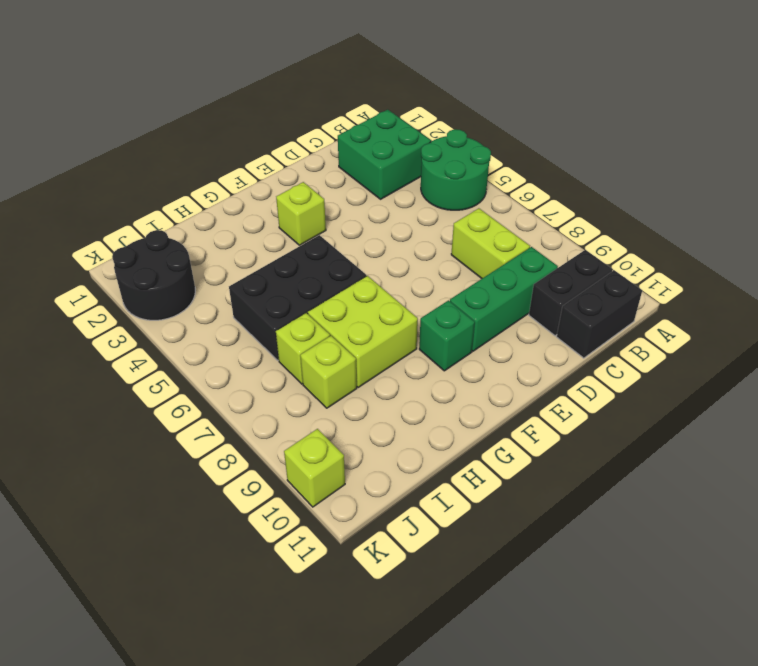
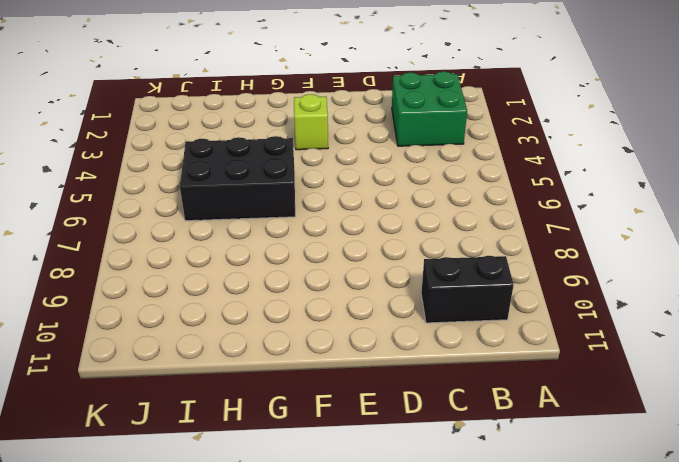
none -> green round brick A4:B5 level 1
none -> black brick B11:C11 level 1
none -> lime brick C7:C8 level 1

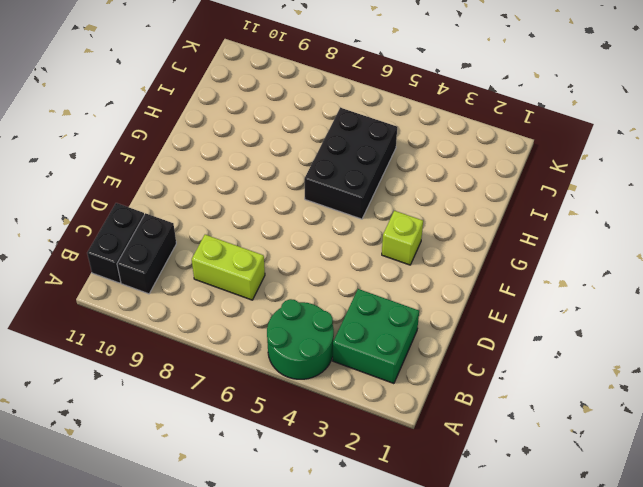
none -> green brick C9:E9 level 1
none -> green brick F9 level 1
none -> lime brick G7:H8 level 1

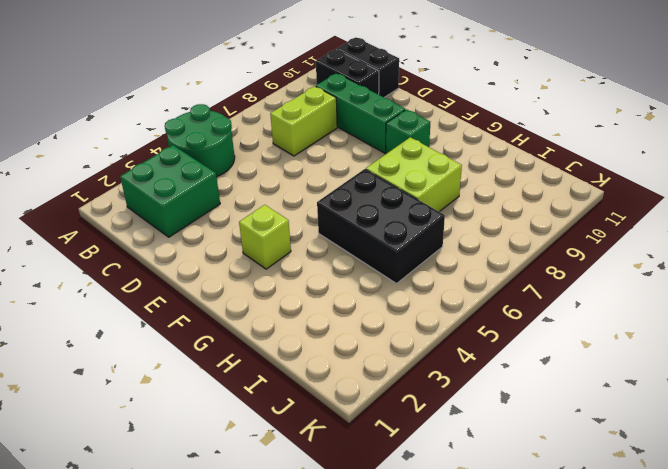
none -> lime brick I7 level 1
none -> lime brick I8 level 1
none -> black round brick J2:K3 level 1

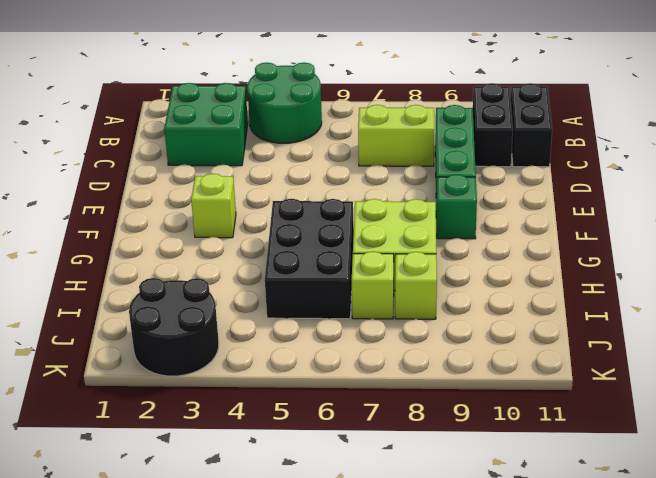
none -> lime brick K10 level 1

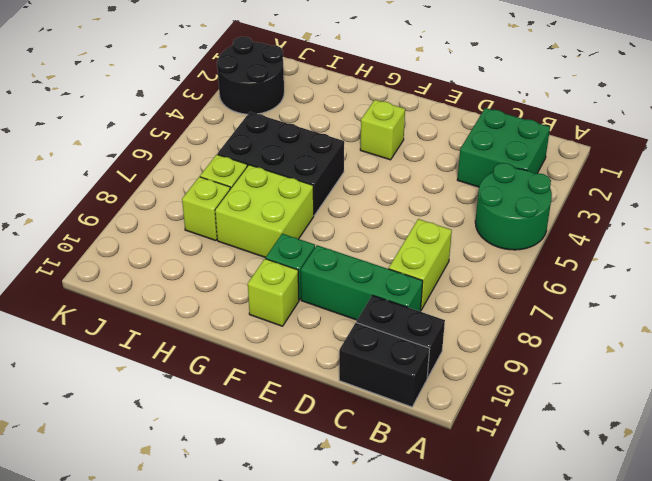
lime brick F10 level 1 -> lime brick K10 level 1

